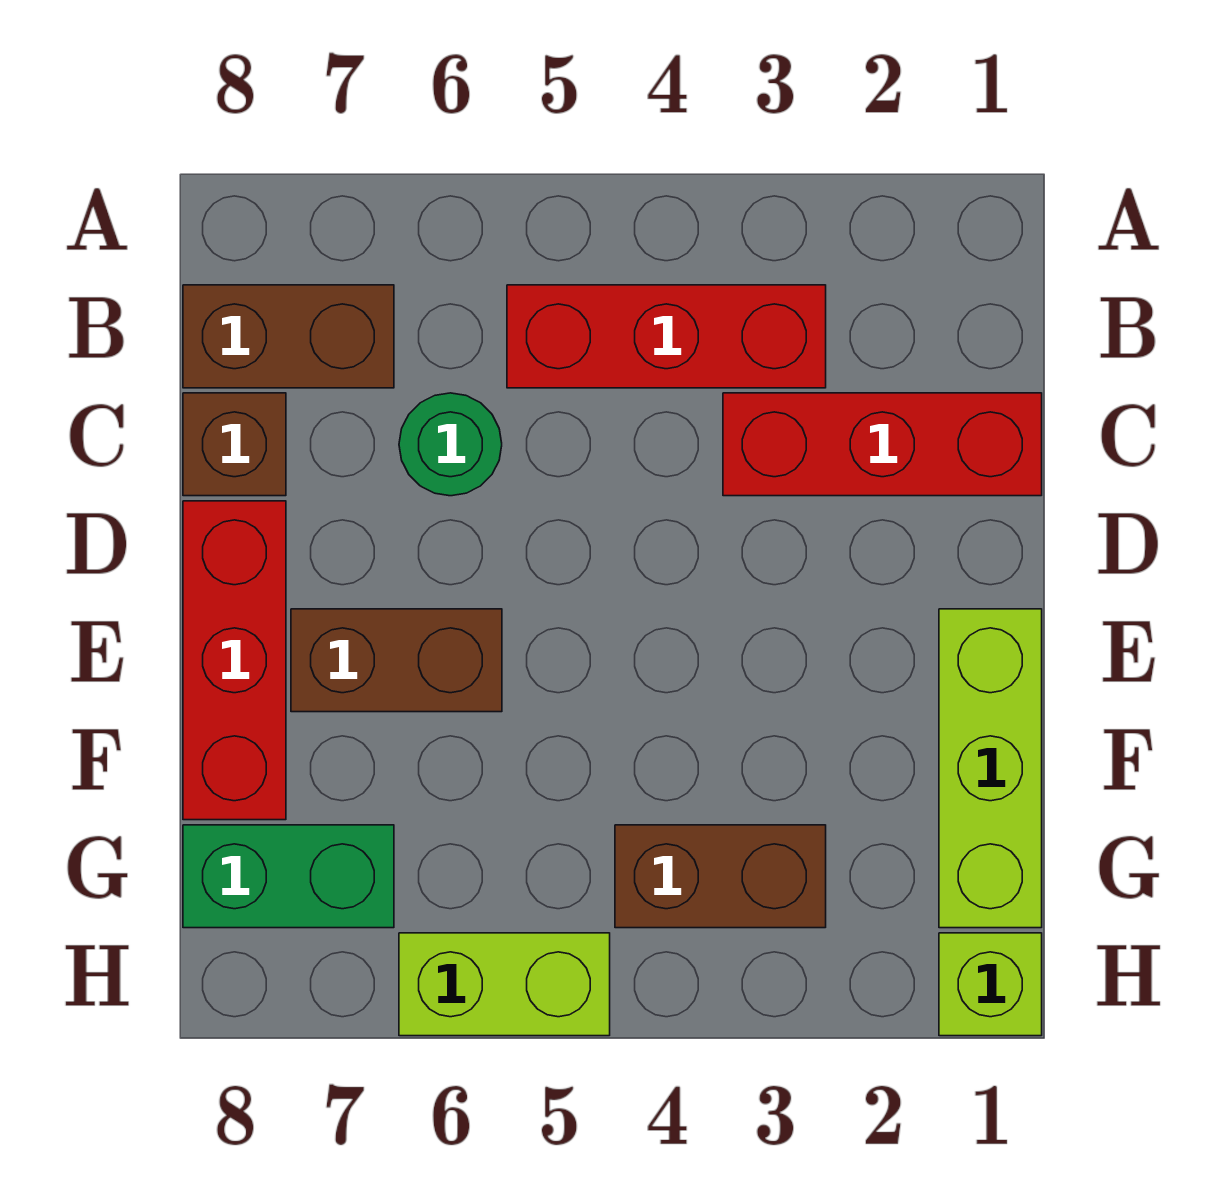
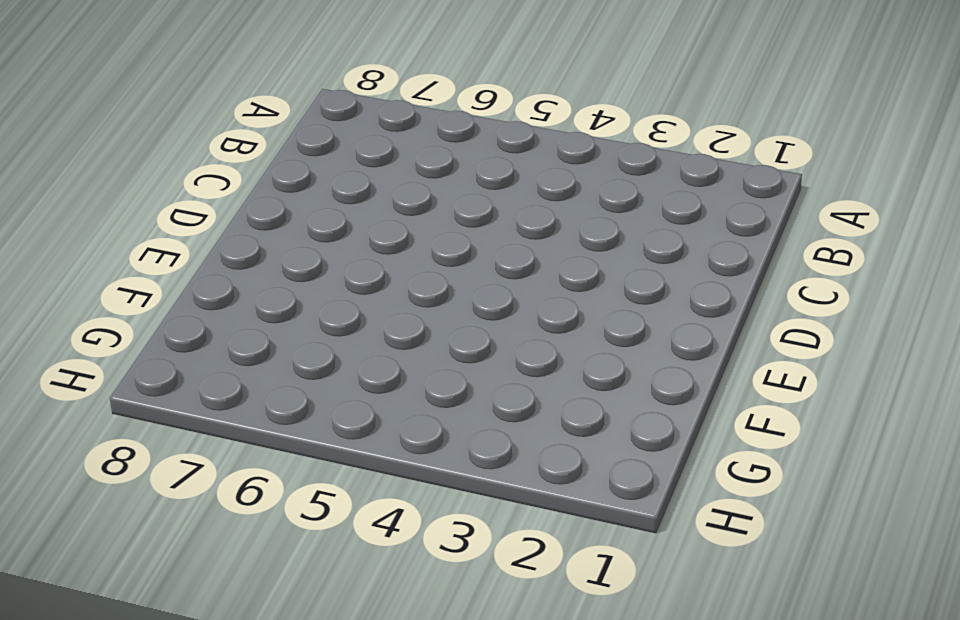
none -> red brick B3:B5 level 1
none -> brown brick B7:B8 level 1
none -> red brick C1:C3 level 1

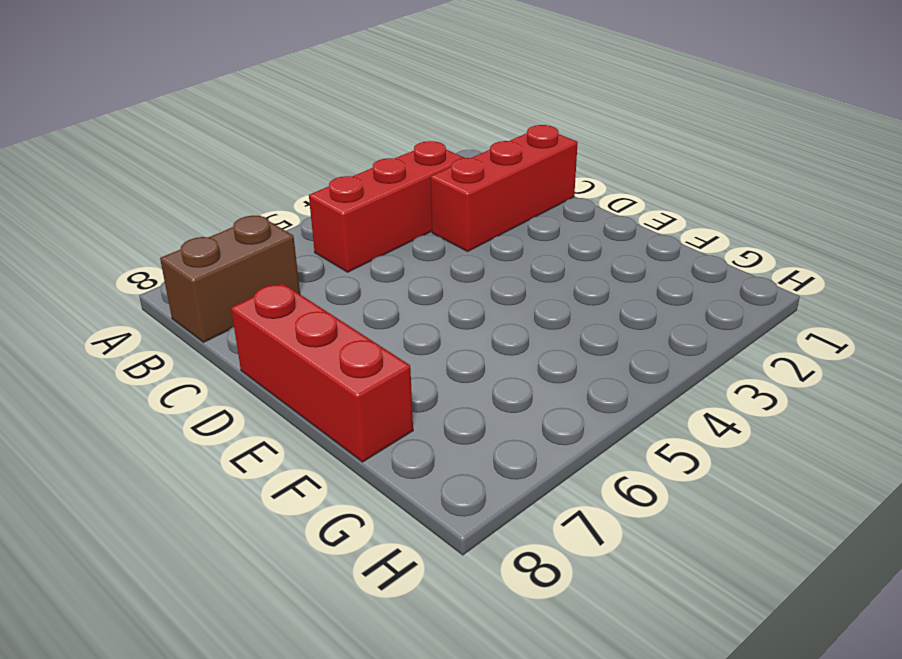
none -> green round brick C6 level 1
none -> brown brick C8 level 1
none -> lime brick E1:G1 level 1

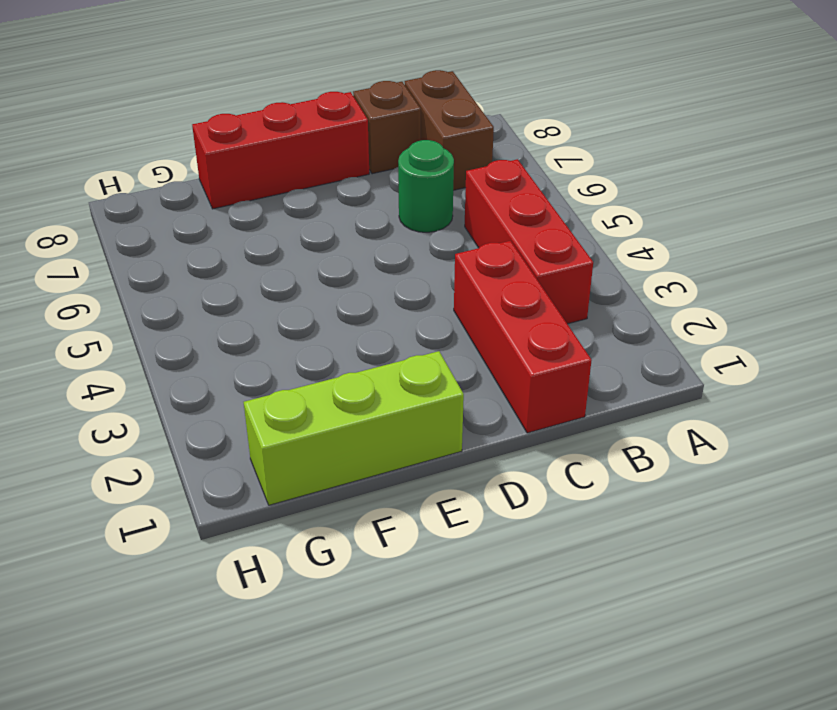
none -> brown brick E6:E7 level 1
none -> brown brick G3:G4 level 1
none -> green brick G7:G8 level 1

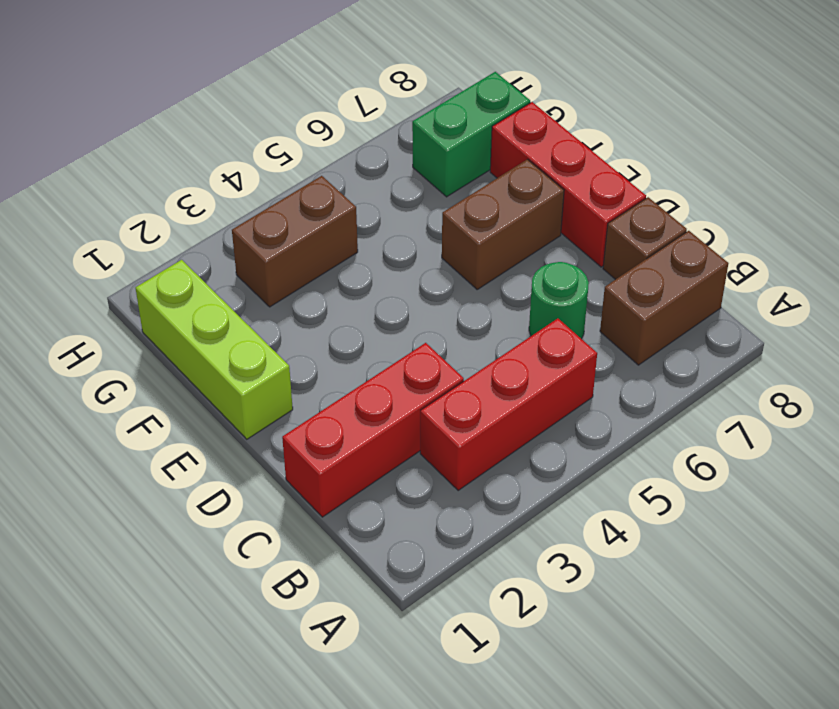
none -> lime brick H1 level 1
none -> lime brick H5:H6 level 1

